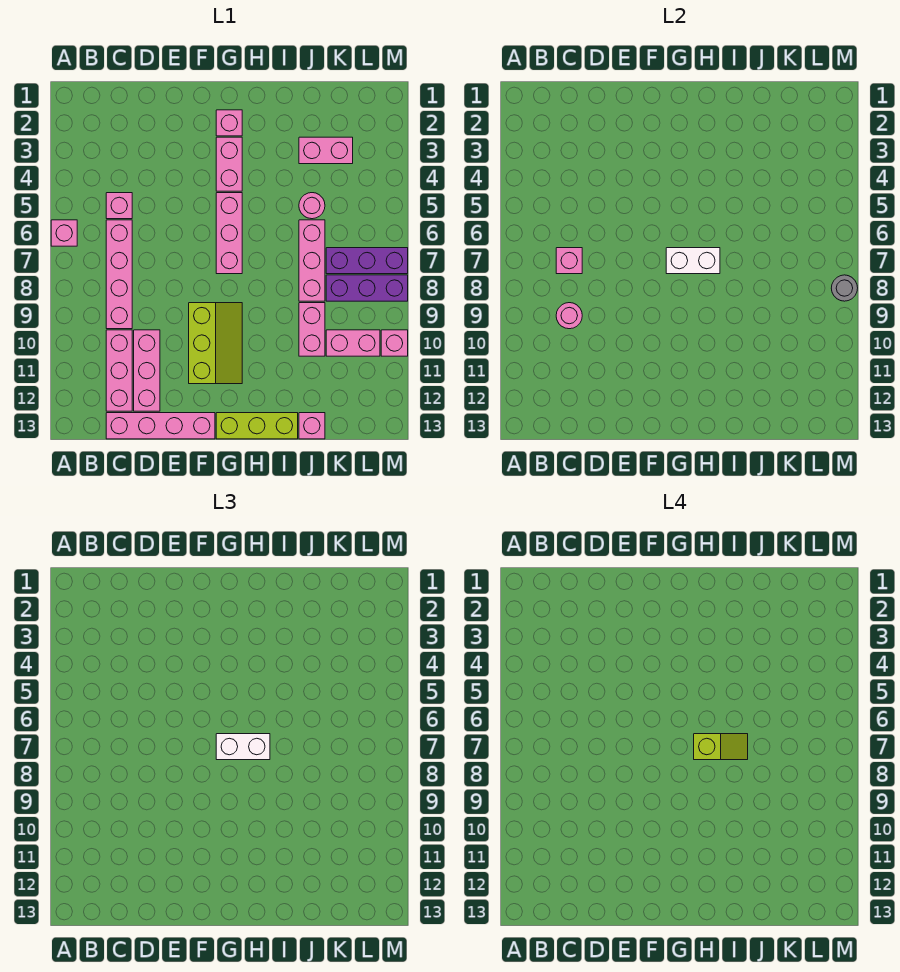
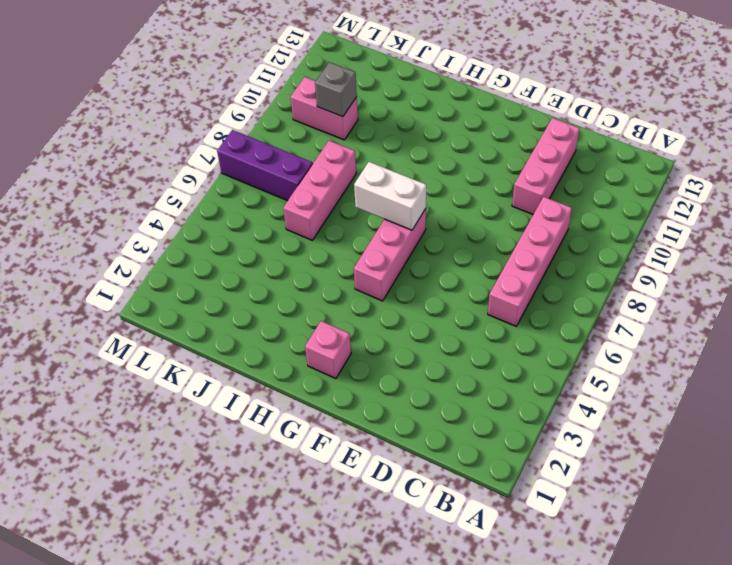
grey brick K10 level 2 -> none
none -> pink brick A6 level 1
none -> pink brick C5 level 1
none -> pink brick C10:C12 level 1

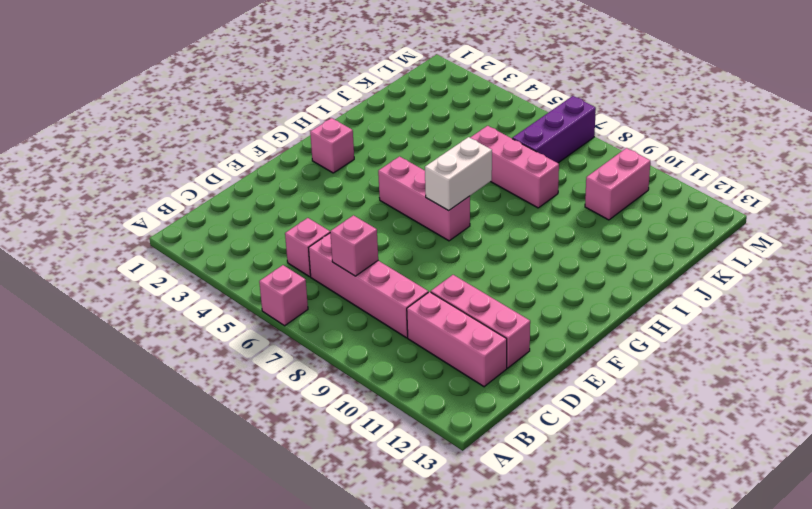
none -> pink brick C13:F13 level 1
none -> lime slope F9:G11 level 1 top F
none -> pink brick G3:G4 level 1

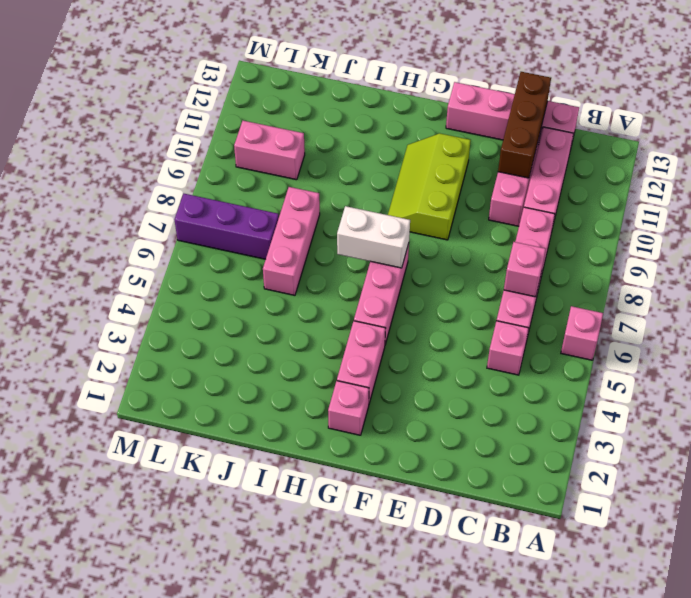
brown brick D11:D13 level 2 -> none
none -> lime brick G13:I13 level 1
none -> pink brick J3:K3 level 1
none -> pink round brick J5 level 1

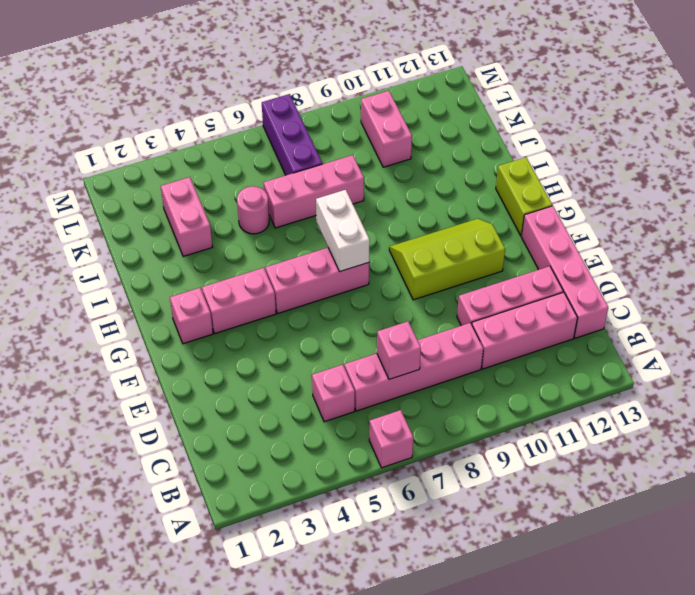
lime brick G13:H13 level 1 -> lime brick G13:I13 level 1
none -> pink brick J9:J10 level 1
none -> pink brick J13 level 1
none -> purple brick K8:M8 level 1

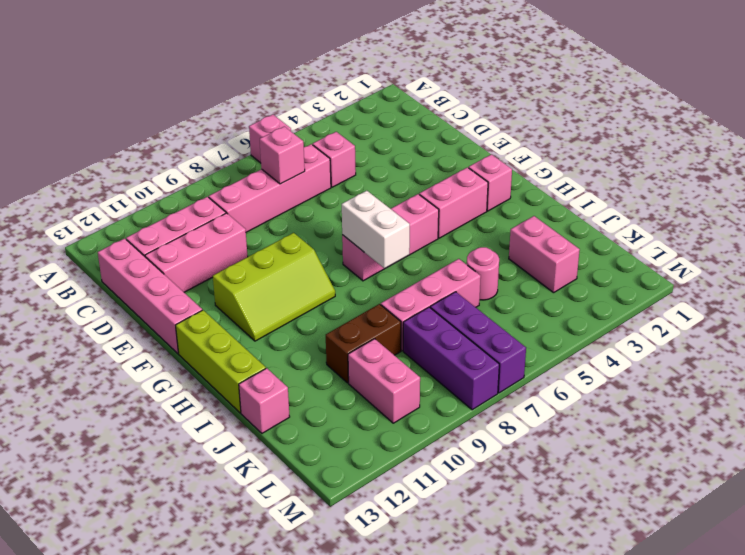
brown brick J9:J10 level 1 -> pink brick J9:J10 level 1
none -> pink brick M10 level 1
none -> pink round brick C9 level 2
none -> grey round brick M8 level 2

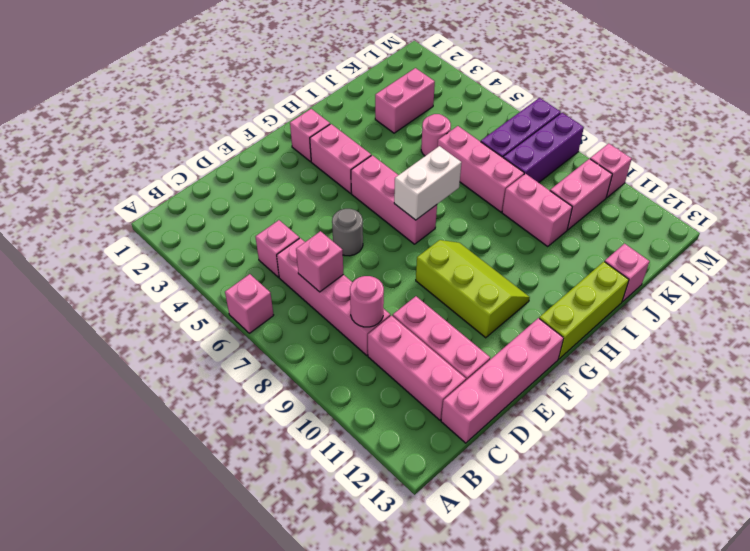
grey round brick E6 level 1 -> grey round brick M8 level 2
none -> white brick G7:H7 level 3
none -> lime slope H7:I7 level 4 top H

